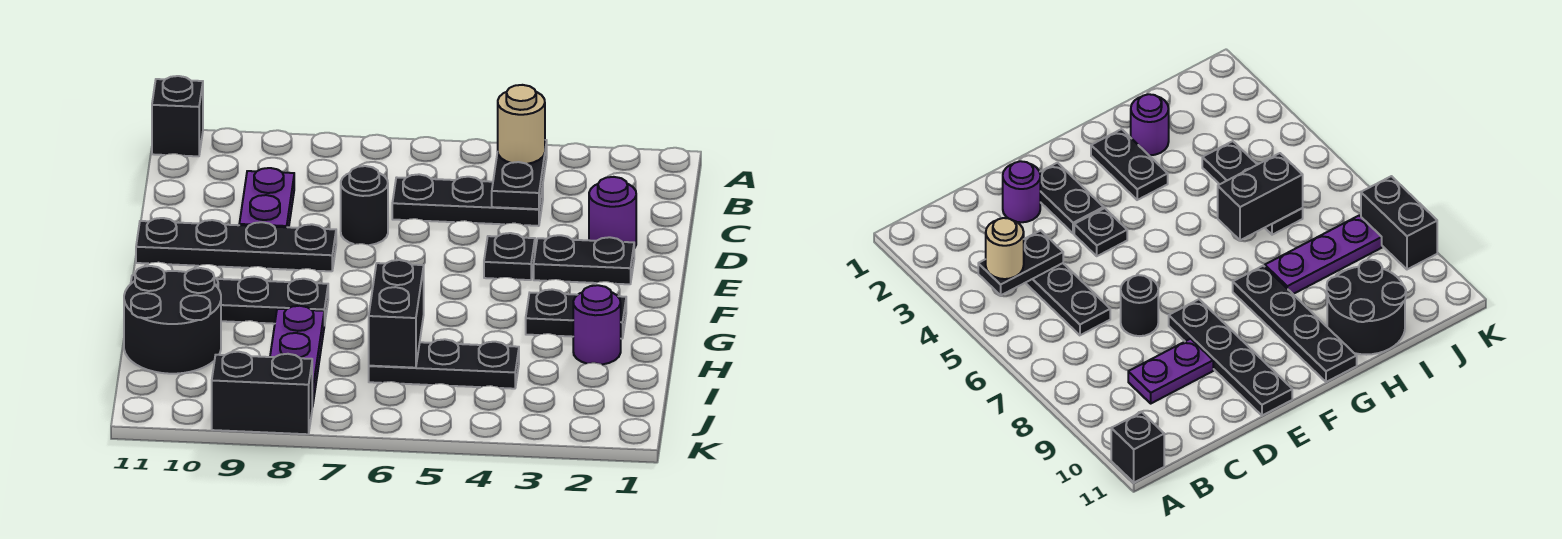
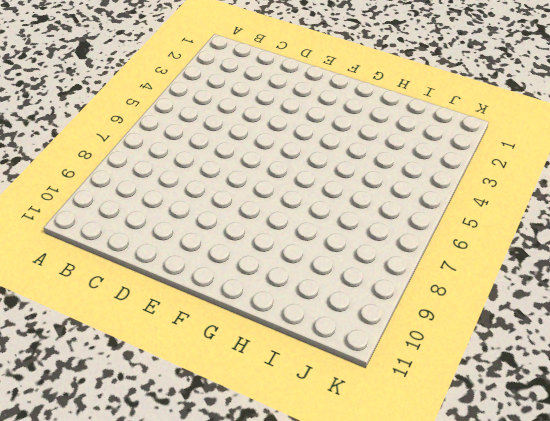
none -> black brick A11 level 1
none -> black plate C4:C6 level 1
none -> purple plate C9:D9 level 1

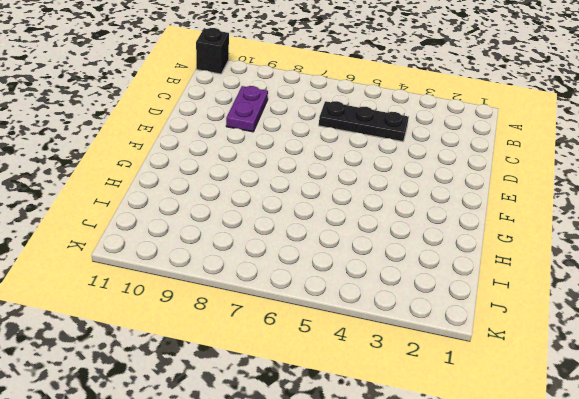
none -> purple round brick D2 level 1
none -> black round brick D7 level 1
none -> black plate E2:E3 level 1

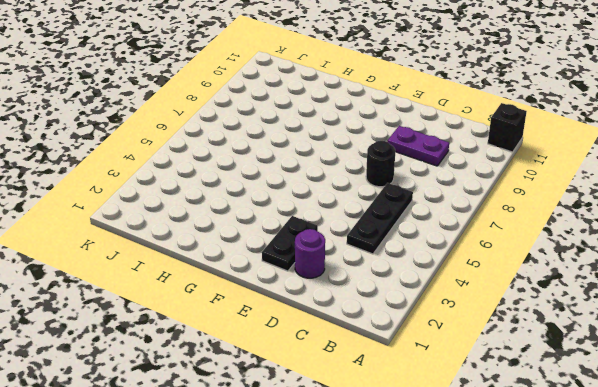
none -> black plate E4 level 1
none -> black plate E8:E11 level 1
none -> black plate G2:G3 level 1

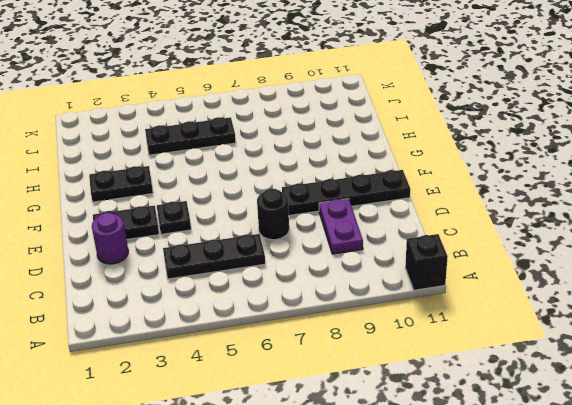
none -> black plate G8:G11 level 1
none -> purple round brick H2 level 1
none -> purple plate H8:J8 level 1

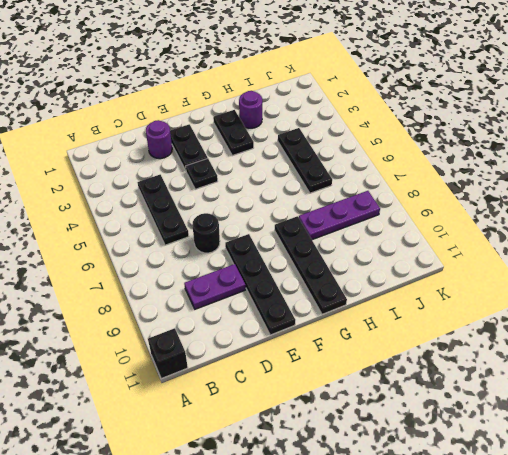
none -> black round brick H10:I11 level 1
none -> black brick K8:K9 level 1
none -> black plate B4:C4 level 2

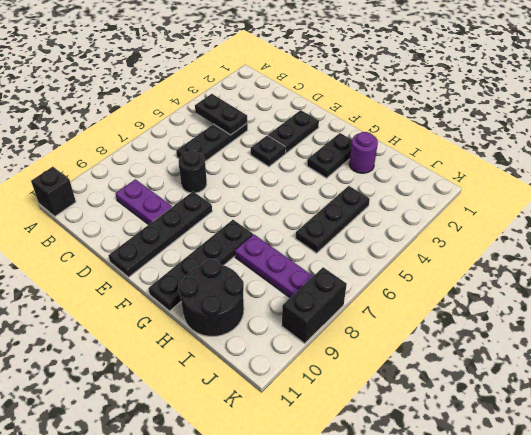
none -> purple round brick D2 level 1
none -> black brick H6:I6 level 2
none -> tan round brick B4 level 3

